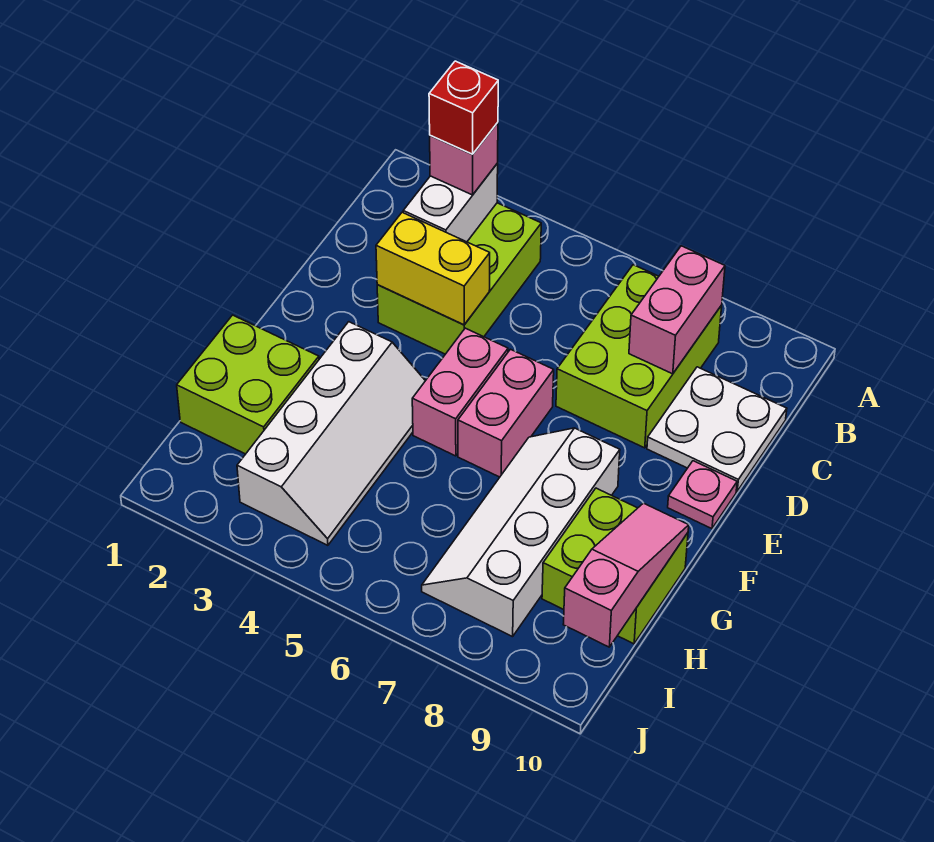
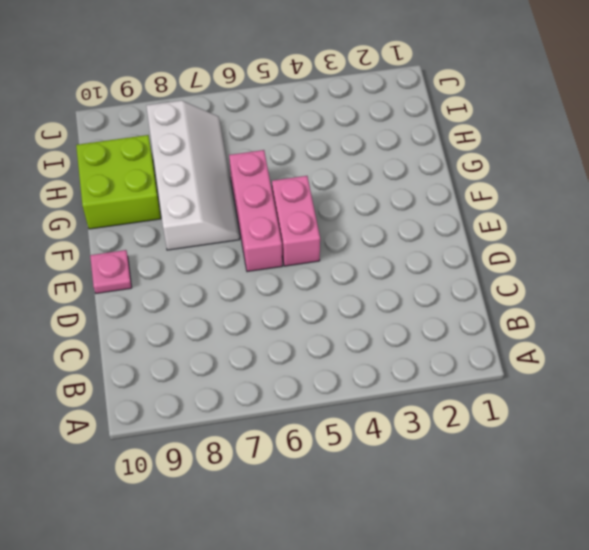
pink brick E6:G6 level 1 -> pink brick E6:F6 level 1
none -> lime brick B3:D4 level 1
none -> lime brick B7:D8 level 1
none -> white plate C9:D10 level 1

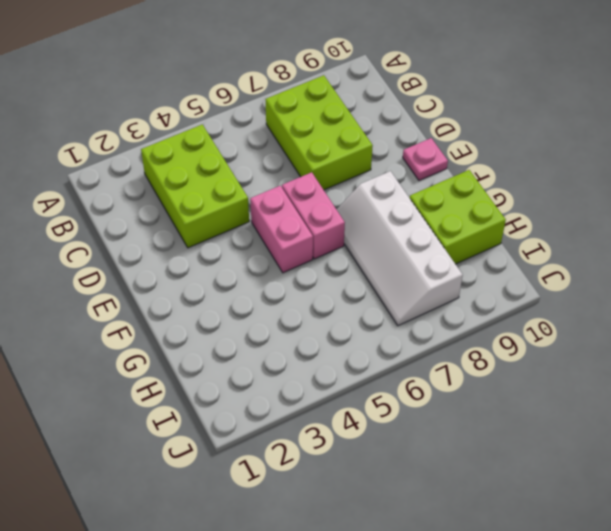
none -> white plate C9:D10 level 1
none -> white slope F3:I4 level 1 top 3
none -> lime brick G1:H2 level 1

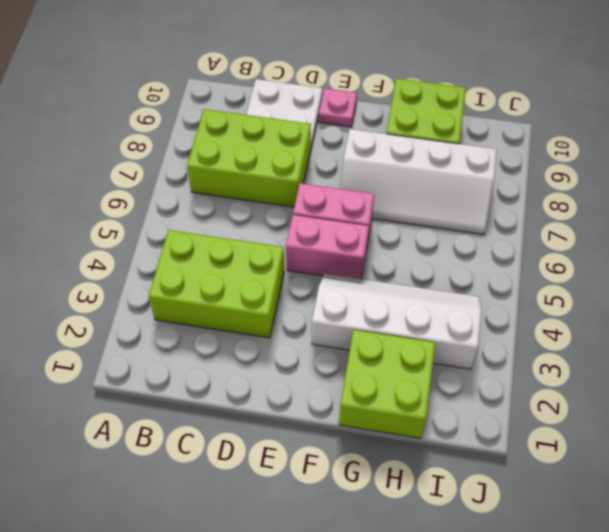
none -> white brick B3:C3 level 2
none -> pink brick B8:C8 level 2
none -> yellow brick D3:D4 level 2

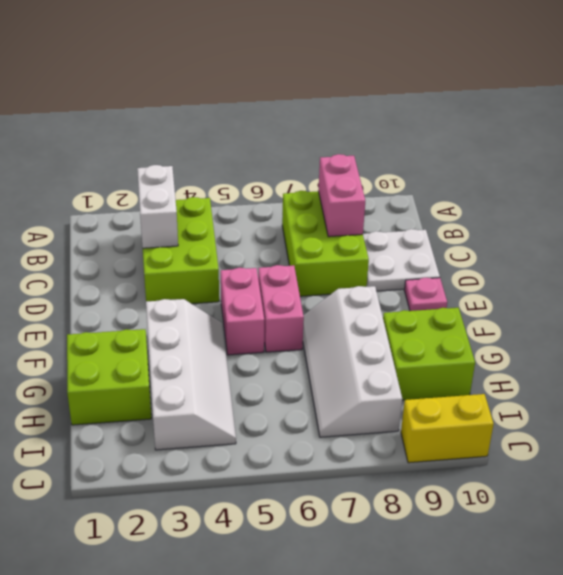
yellow brick J9:J10 level 1 -> yellow brick D3:D4 level 2
none -> pink slope G10:I10 level 2 top I
none -> pink brick B3 level 3
none -> red brick B3 level 4

